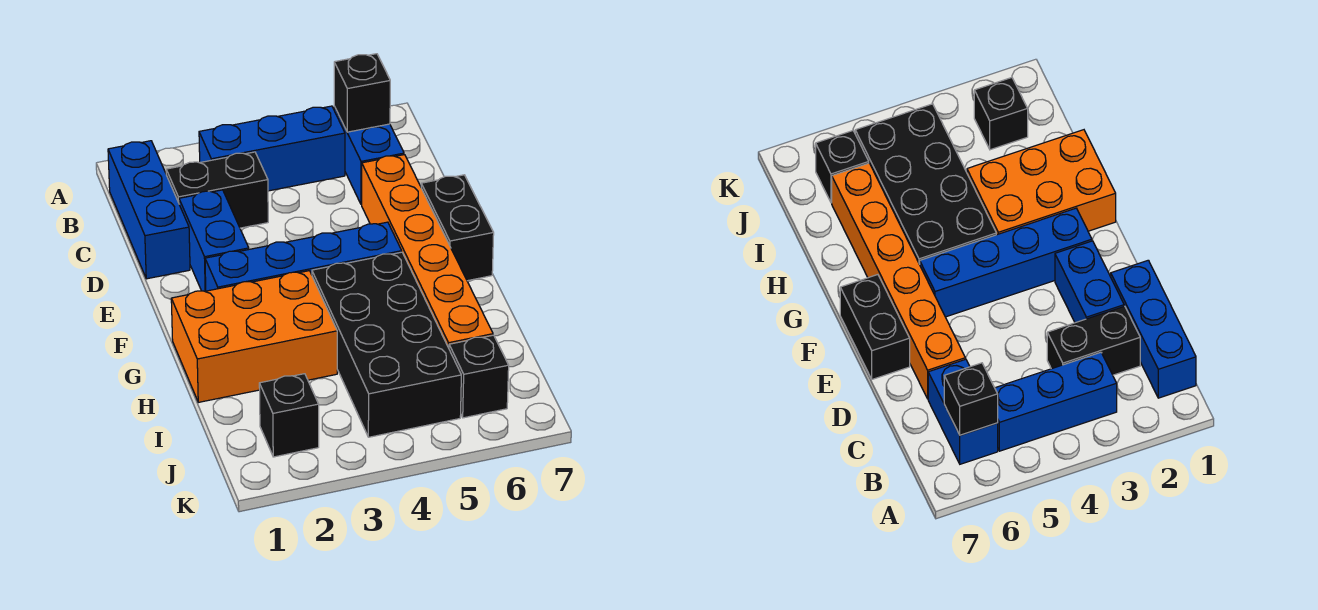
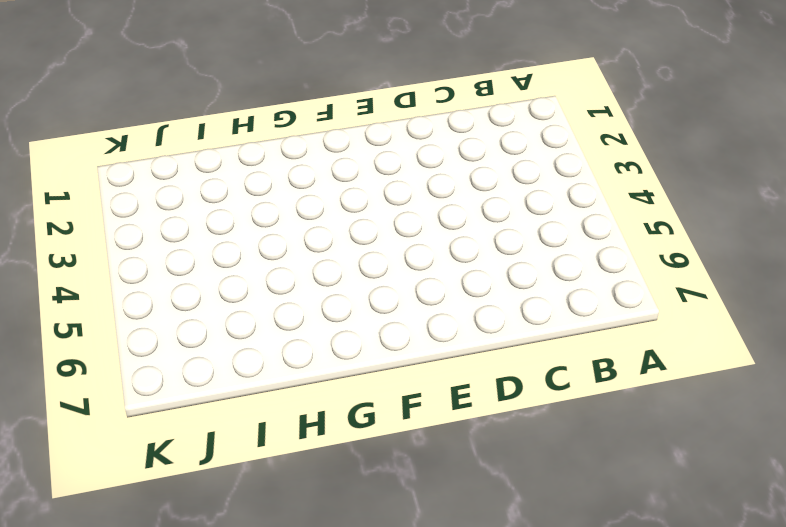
none -> blue brick B1:D1 level 1
none -> blue brick B3:B5 level 1
none -> blue brick B6:C6 level 1

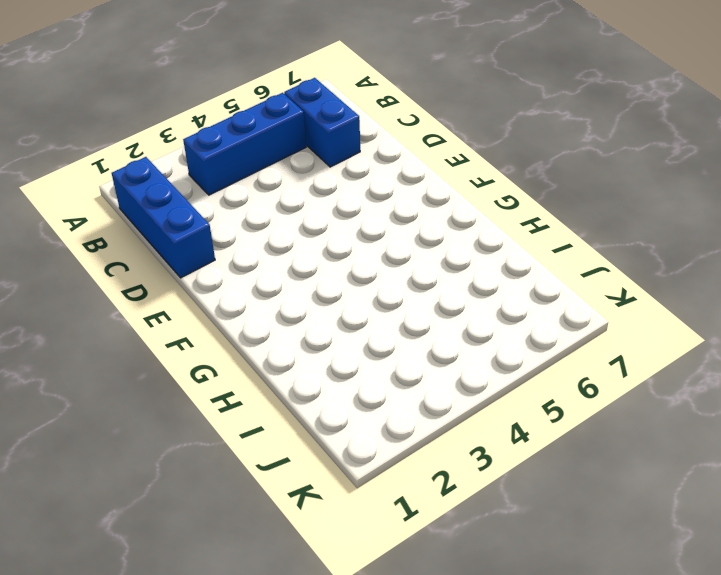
none -> black brick C2:C3 level 1
none -> blue brick D2:E2 level 1
none -> orange brick D6:I6 level 1

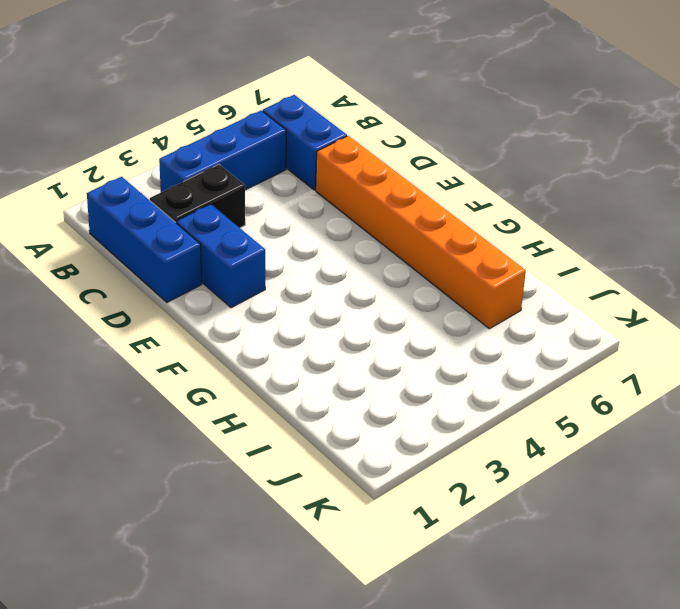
none -> black brick E7:F7 level 1
none -> blue brick F2:F5 level 1
none -> orange brick G1:H3 level 1

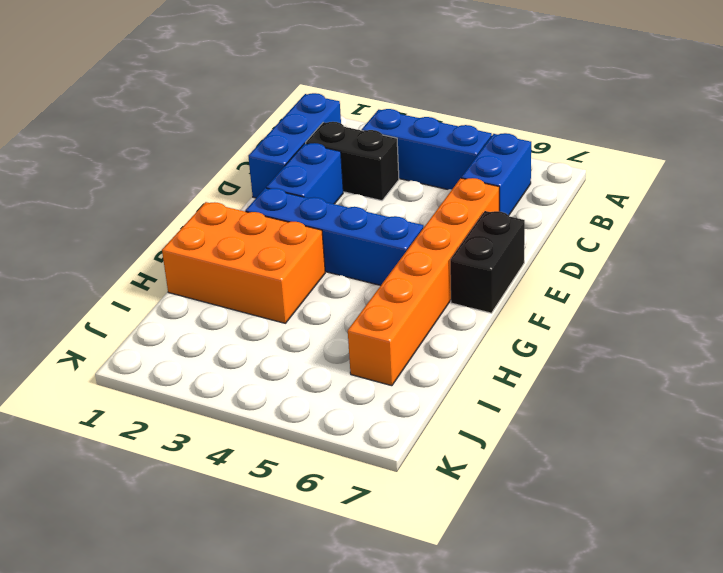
none -> black brick G4:J5 level 1
none -> black brick J2 level 1
none -> black brick J6 level 1

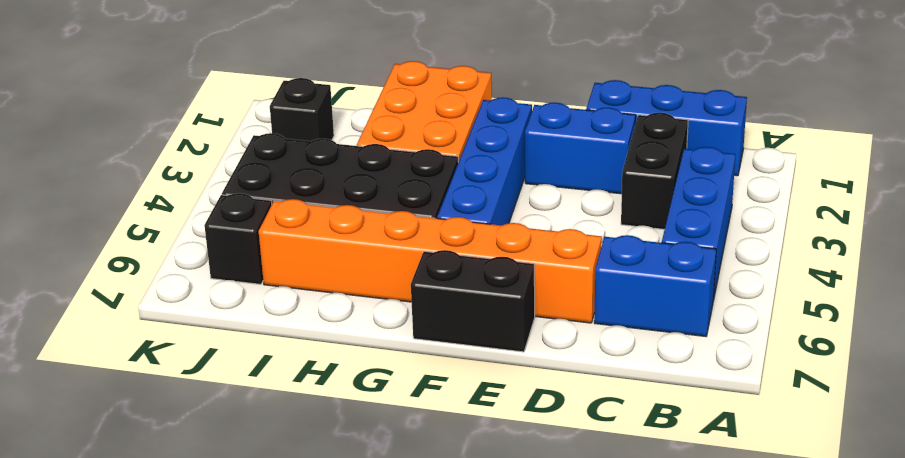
none -> black brick B6 level 2

